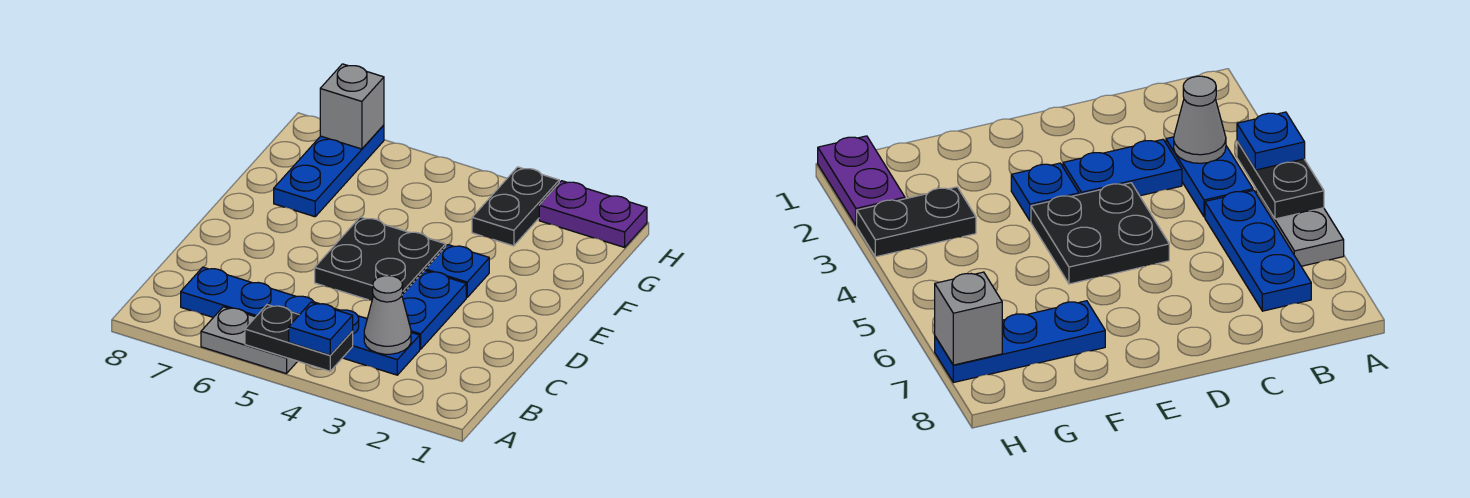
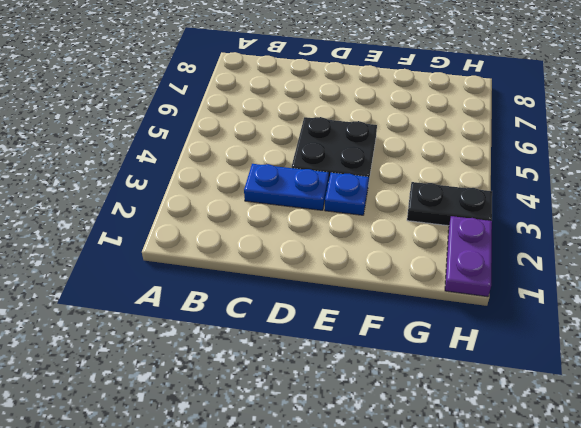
none -> grey plate A5:A6 level 1
none -> blue plate B3:B4 level 1
none -> blue plate B5:B7 level 1

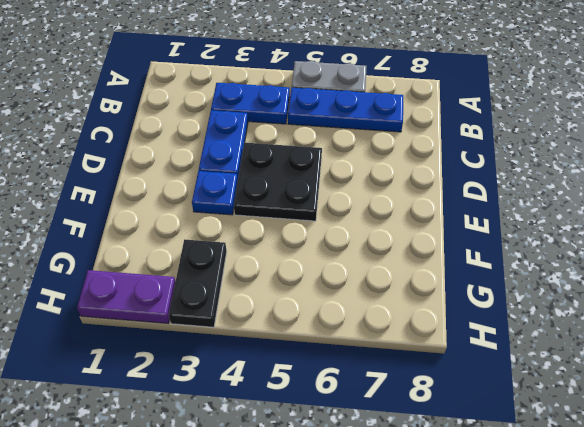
none -> blue plate F7:H7 level 1
none -> black plate A4:A5 level 2
none -> grey cone B3 level 2

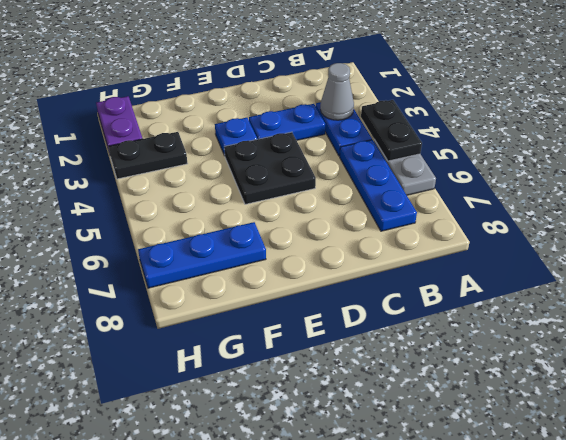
none -> grey brick H7 level 2
none -> blue plate A4 level 3

